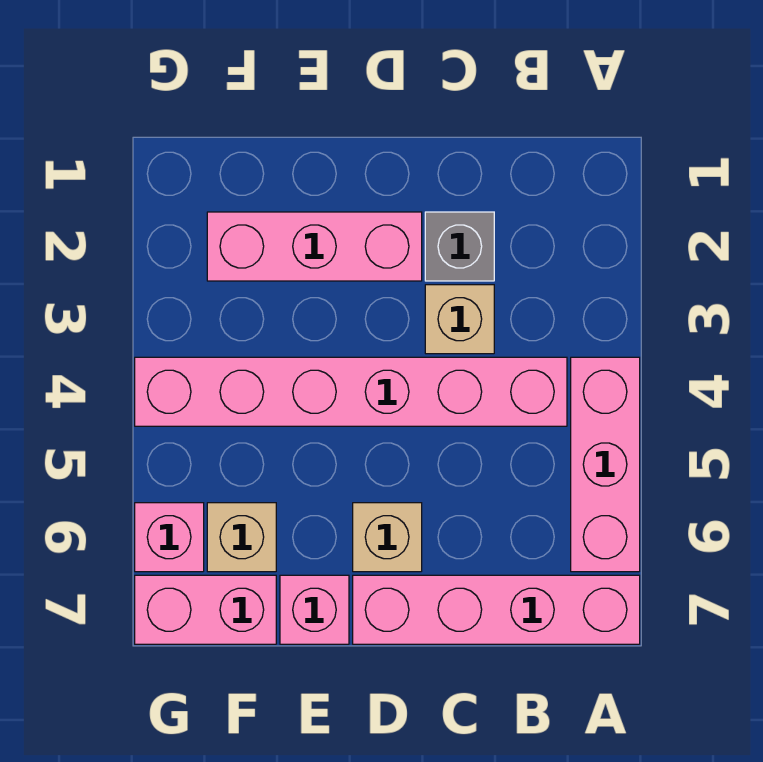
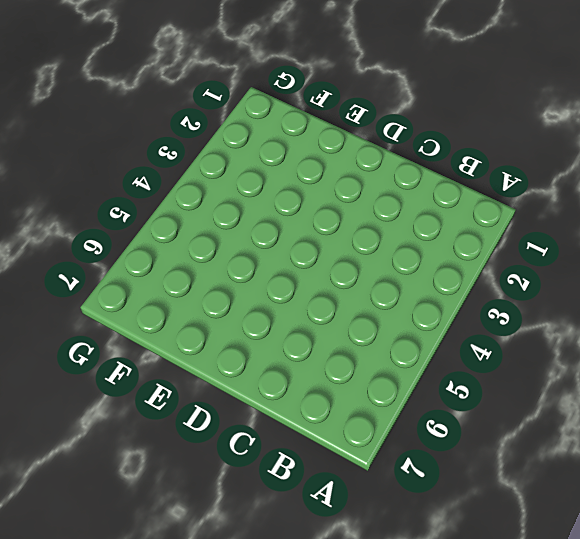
none -> pink brick A4:A6 level 1
none -> pink brick A7:D7 level 1

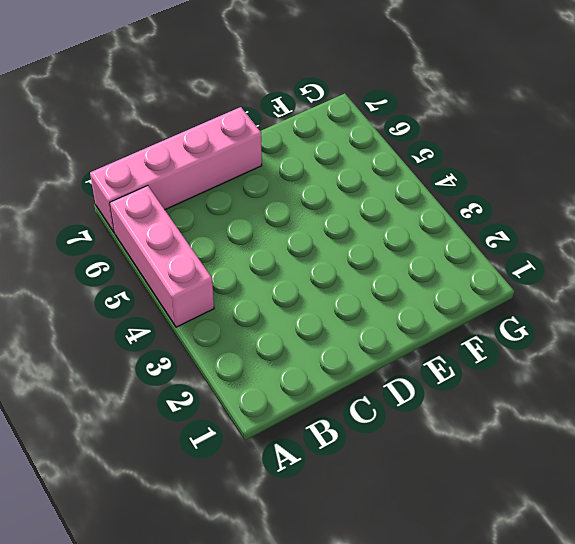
none -> pink brick B4:G4 level 1
none -> grey brick C2 level 1

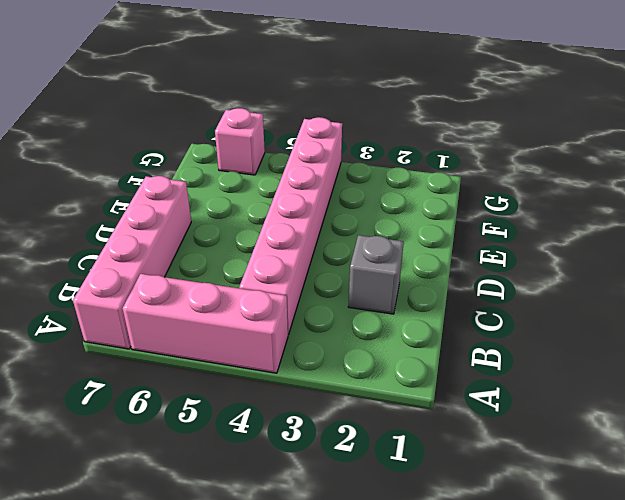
none -> tan brick C3 level 1
none -> pink brick D2:F2 level 1

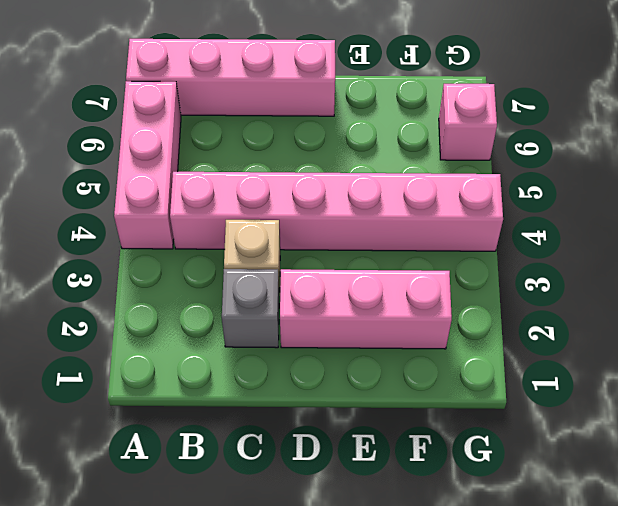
none -> tan brick D6 level 1
none -> pink brick E7 level 1

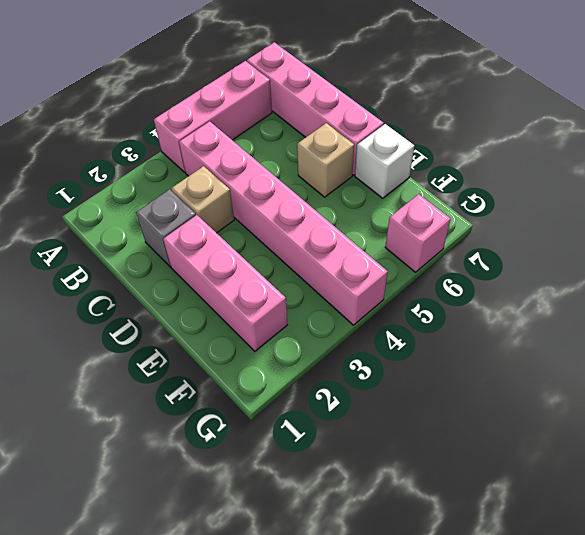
white brick E7 level 1 -> pink brick E7 level 1
none -> tan brick F6 level 1
none -> pink brick F7:G7 level 1

